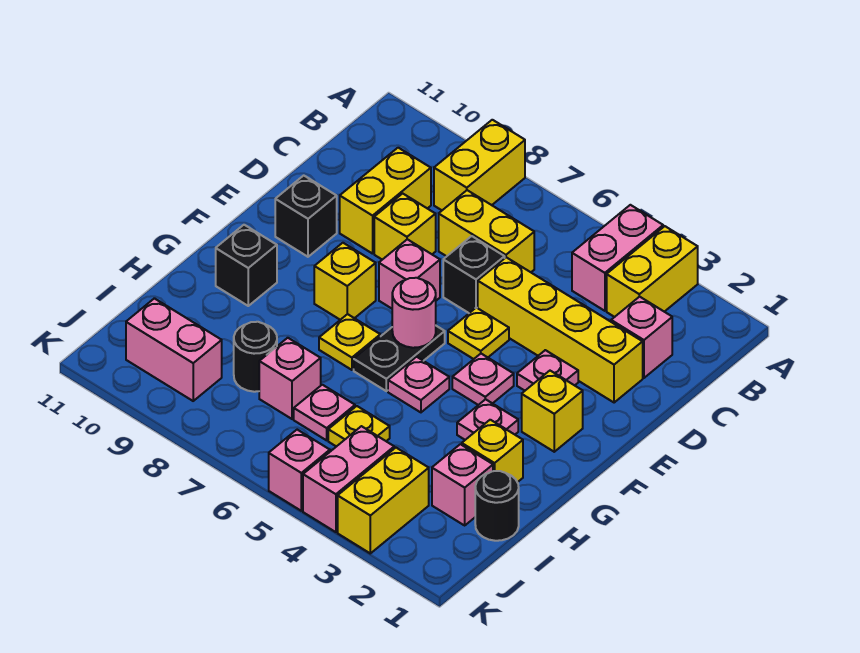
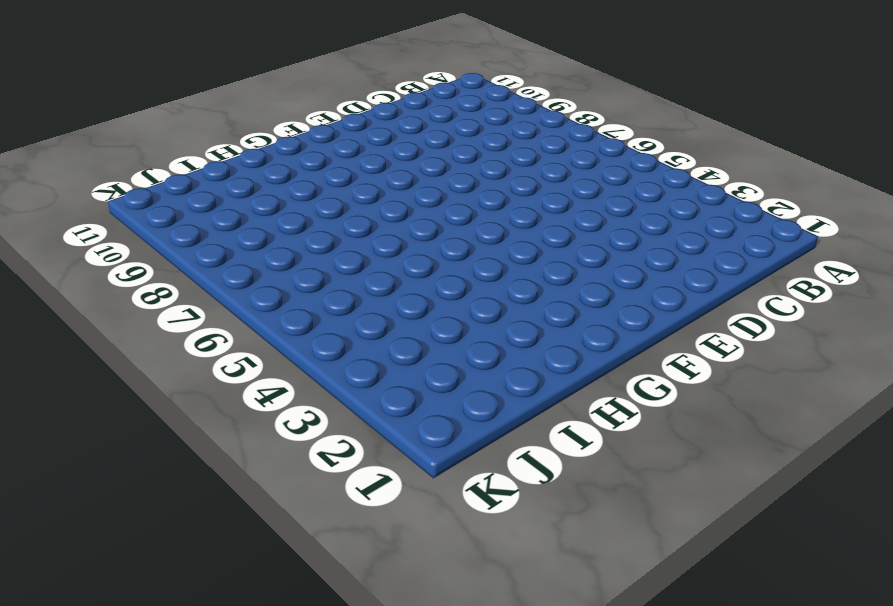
none -> yellow brick A3:B3 level 1
none -> pink brick A4:B4 level 1
none -> yellow brick A8:B8 level 1
none -> pink brick C2 level 1

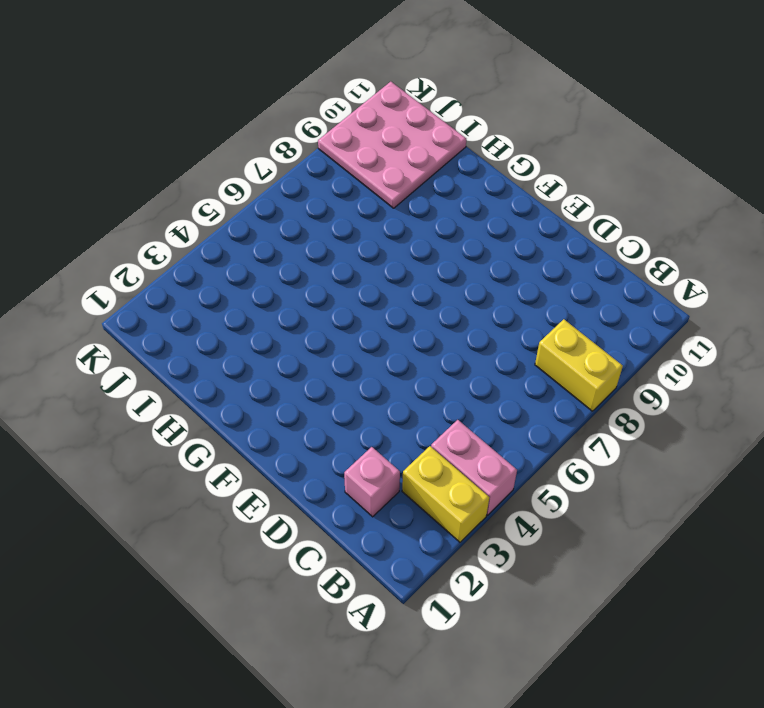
pink plate I9:K11 level 1 -> pink brick J9:J10 level 1
none -> yellow brick C6:C7 level 1
none -> yellow brick C9:D9 level 1
none -> yellow brick D2:D5 level 1
none -> black brick D6 level 1

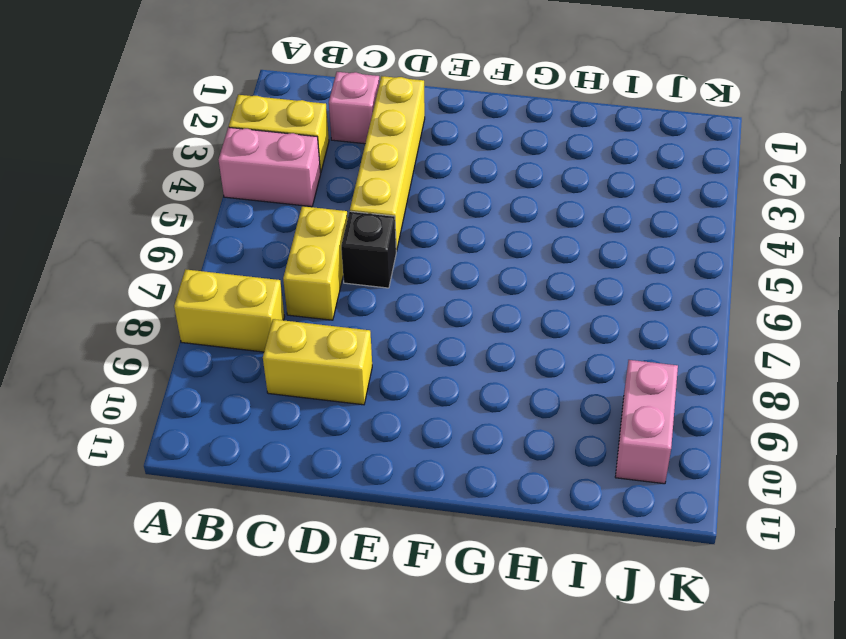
none -> yellow brick D8 level 1
none -> pink plate E3 level 1
none -> yellow plate E5 level 1
none -> pink brick E7 level 1

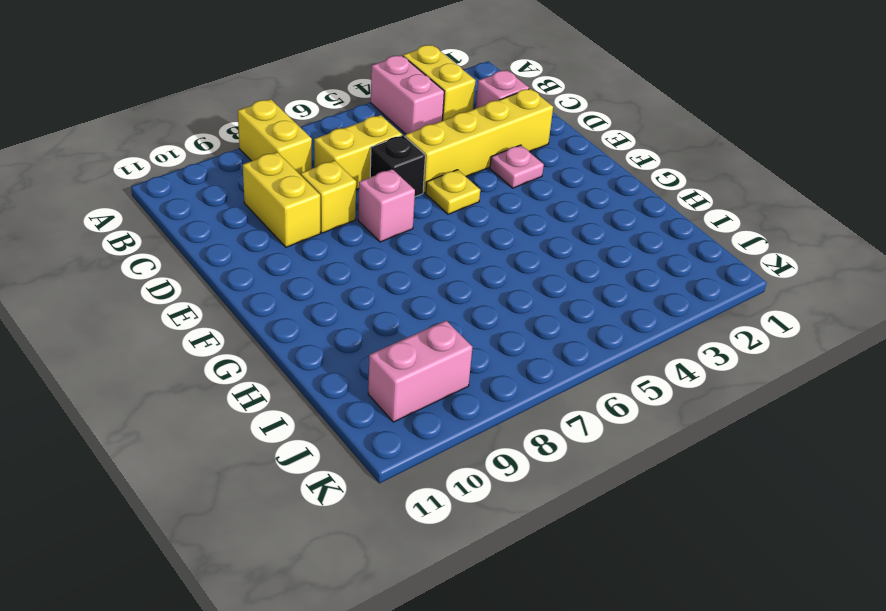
none -> black brick E10 level 1
none -> yellow brick F2 level 1
none -> pink plate F4 level 1
none -> black plate F6:G6 level 1

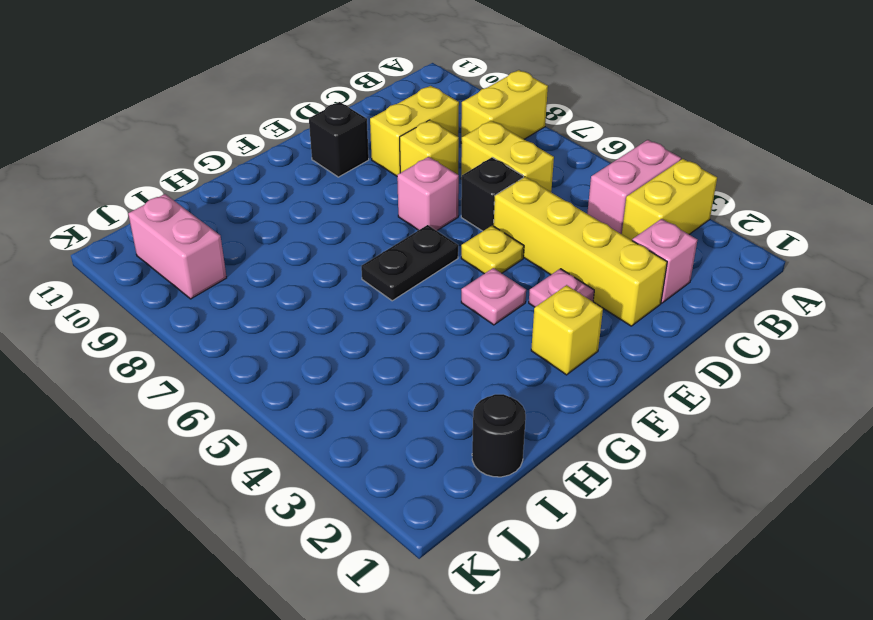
none -> yellow brick F8 level 1
none -> pink plate G3 level 1
none -> pink plate G5 level 1
none -> yellow plate G7 level 1

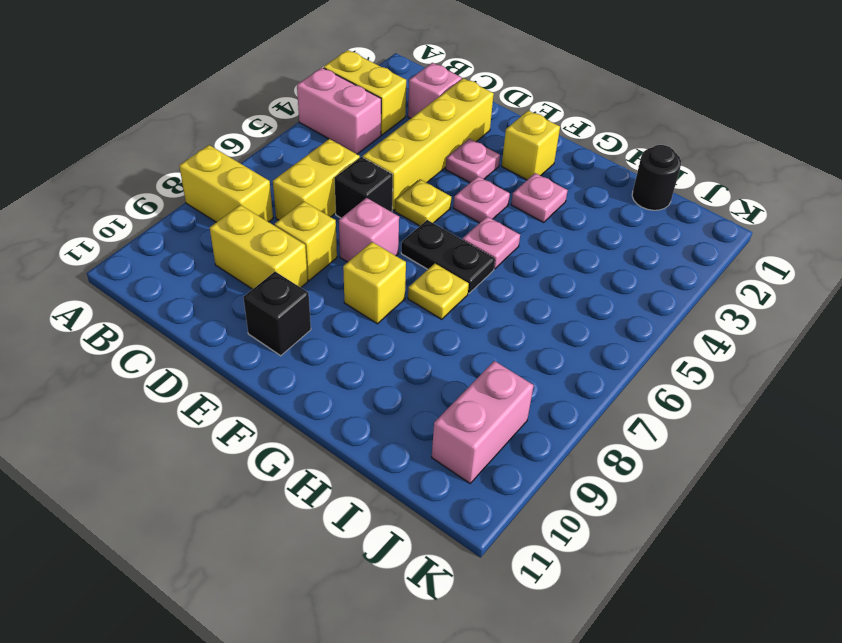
none -> black brick G10 level 1
none -> yellow brick H2 level 1
none -> pink brick I2 level 1
none -> yellow plate I5 level 1

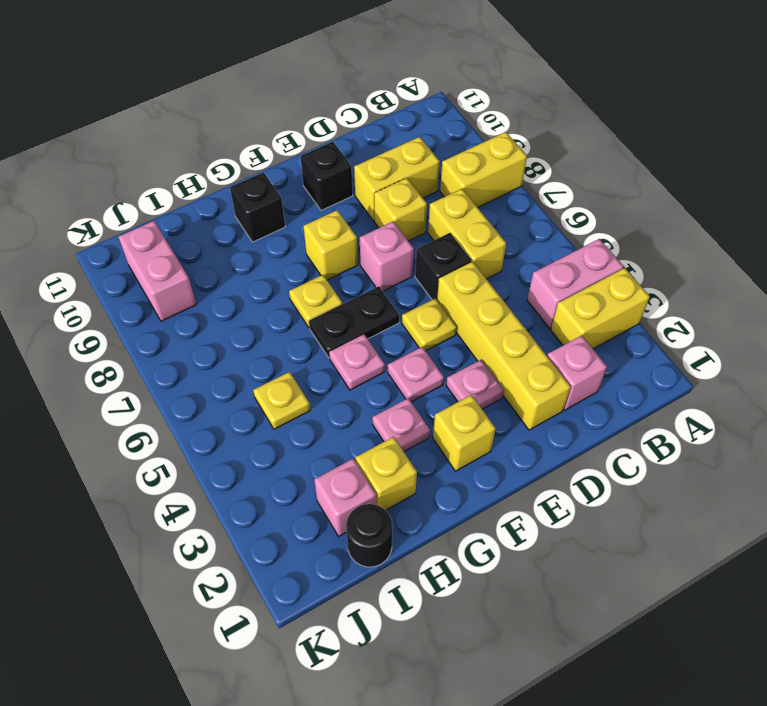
none -> pink plate I6 level 1
none -> pink brick I7 level 1
none -> black round brick I8 level 1
none -> yellow brick J3:K3 level 1

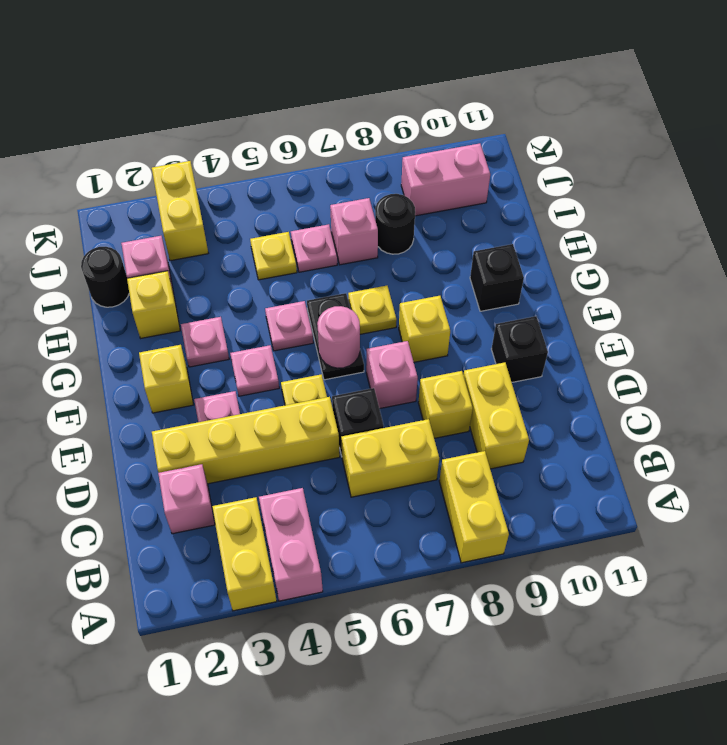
none -> pink brick J4:K4 level 1
none -> pink brick K5 level 1

